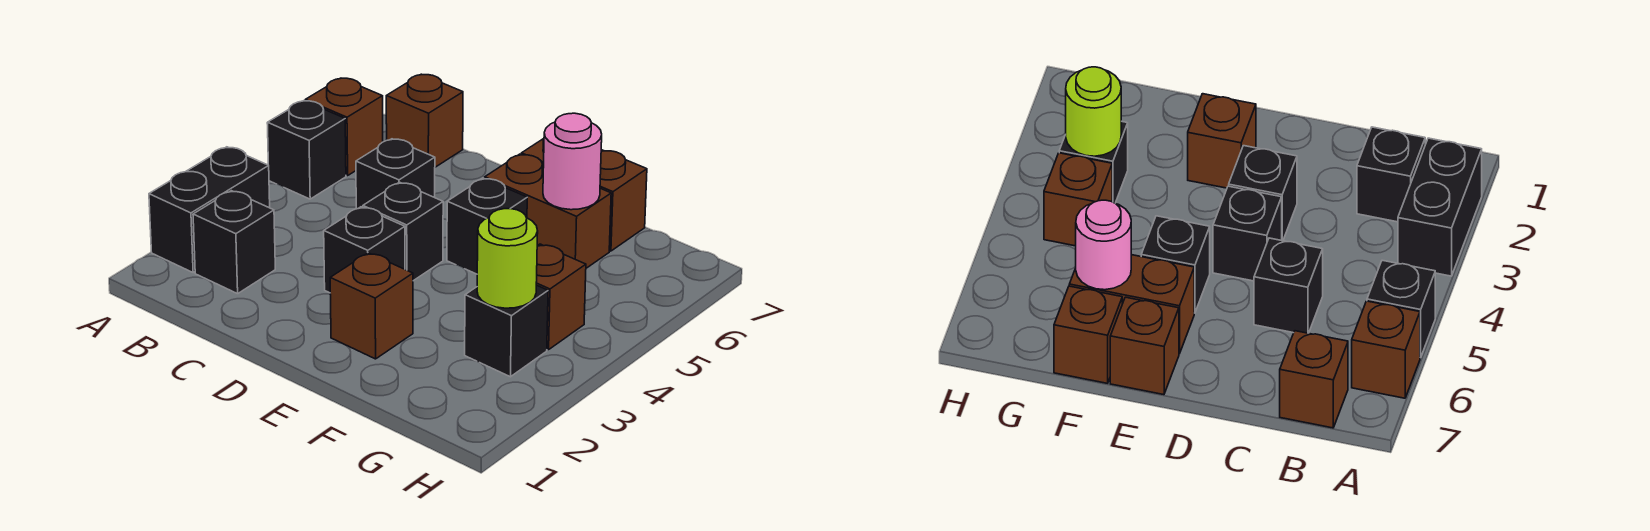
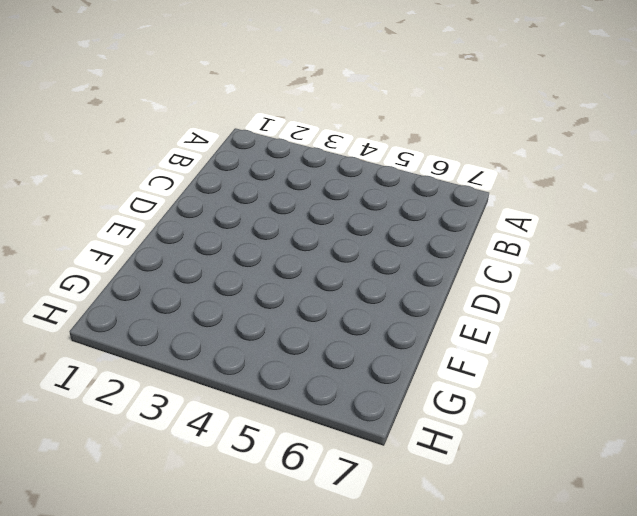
none -> black brick A2:A3 level 1
none -> black brick A5 level 1
none -> brown brick A6 level 1

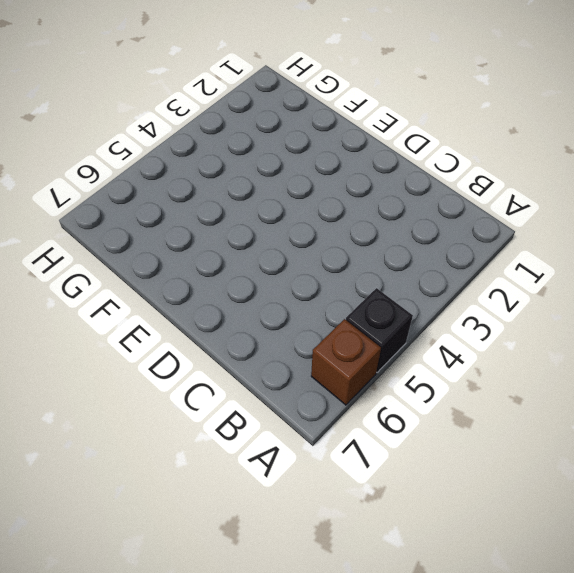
none -> black brick A2:A3 level 1
none -> black brick B2 level 1
none -> brown brick B7 level 1

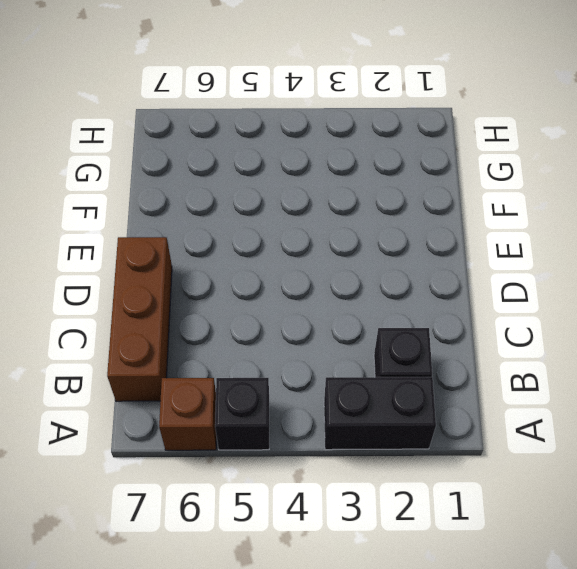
brown brick B7:D7 level 1 -> brown brick B7 level 1
none -> black brick C5 level 1
none -> black brick D3 level 1
none -> black brick D4 level 1

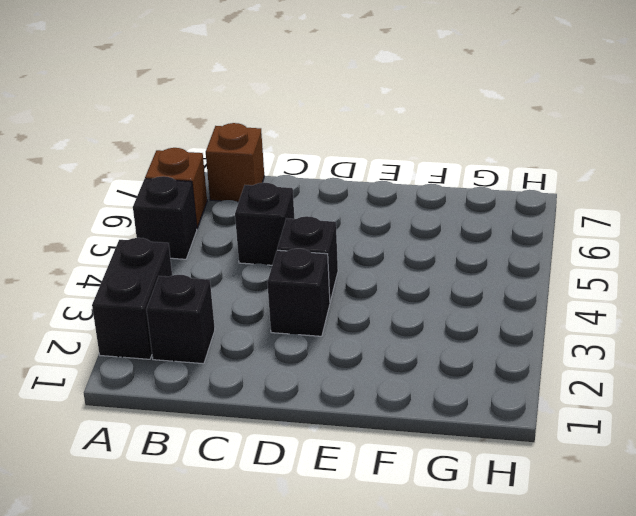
none -> brown brick E2 level 1
none -> black brick E5 level 1
none -> brown brick E6:F6 level 1

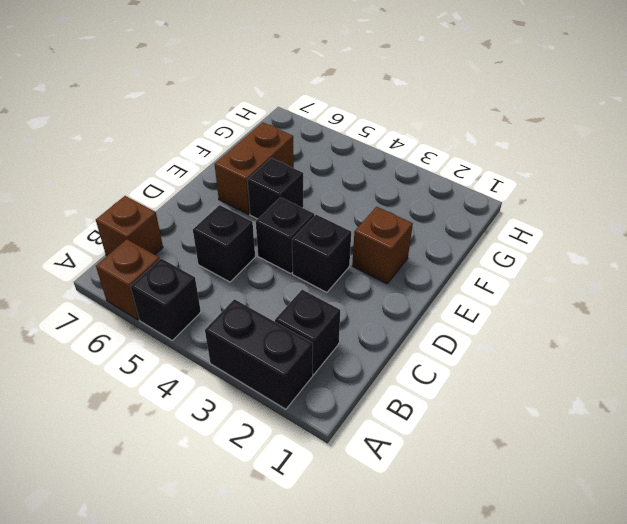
none -> brown brick E7 level 1
none -> brown brick F7 level 1
none -> black brick G3 level 1

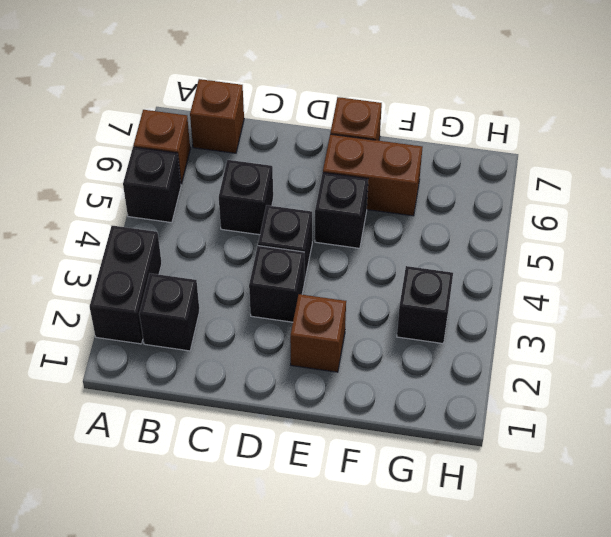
none -> brown brick F7 level 1
none -> brown brick G4 level 1
none -> pink round brick F6 level 2

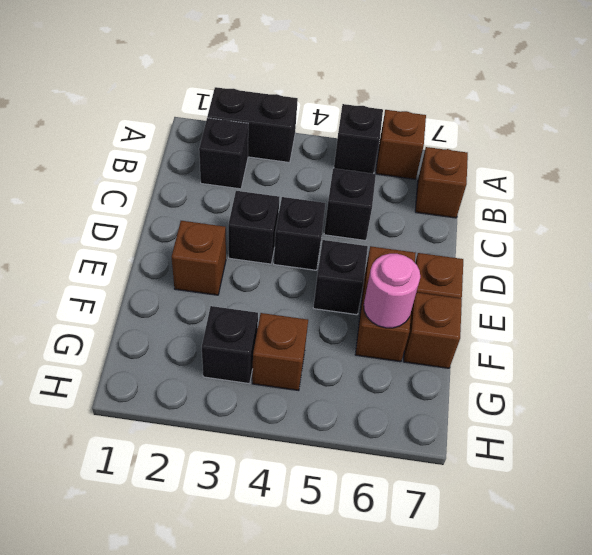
none -> lime round brick G3 level 2

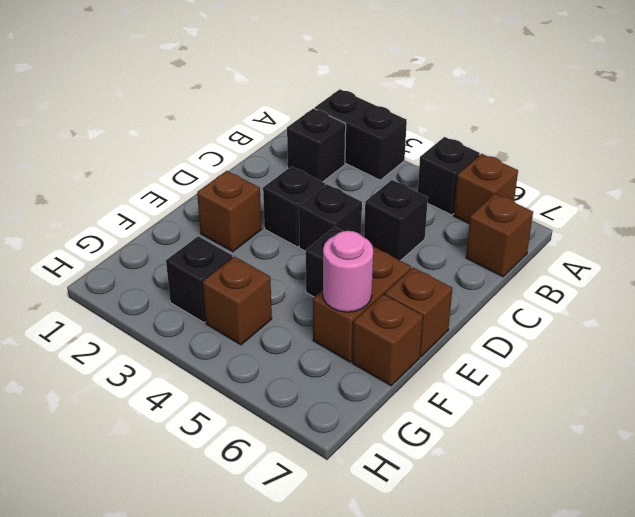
none -> lime round brick G3 level 2

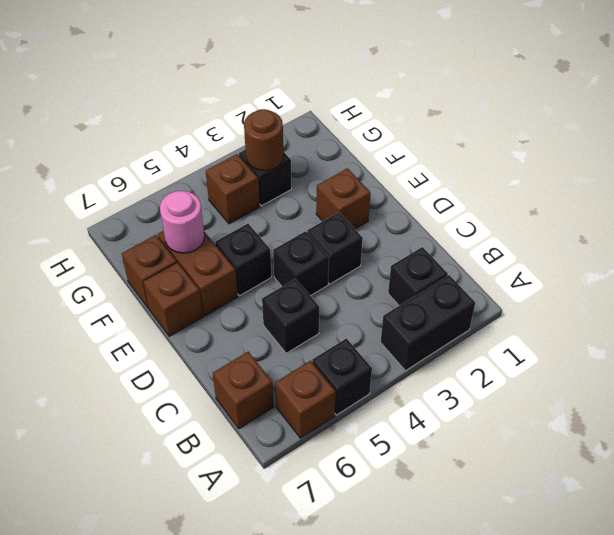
brown round brick G3 level 2 -> lime round brick G3 level 2

